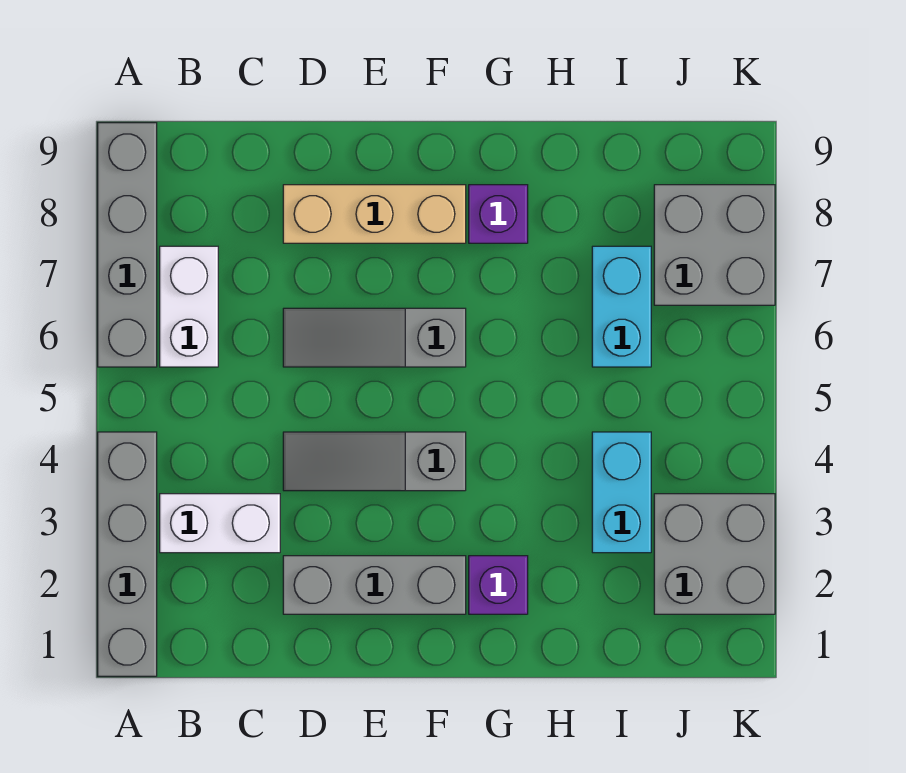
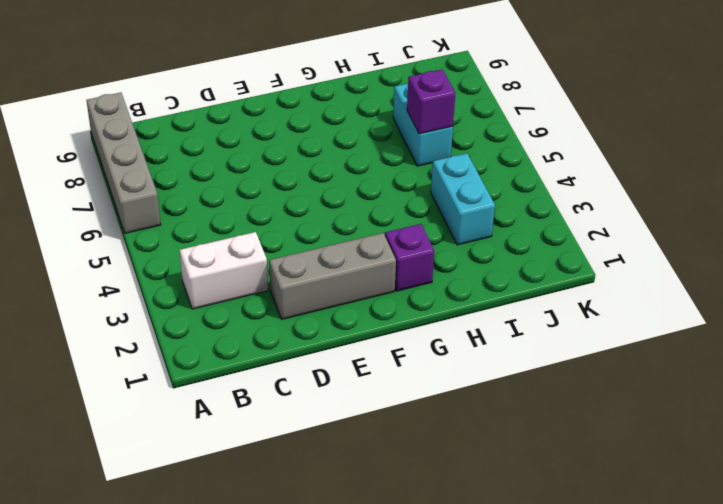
purple brick I6 level 2 -> purple brick G8 level 1
none -> grey brick A1:A4 level 1
none -> white brick B6:B7 level 1
none -> grey slope D4:F4 level 1 top F

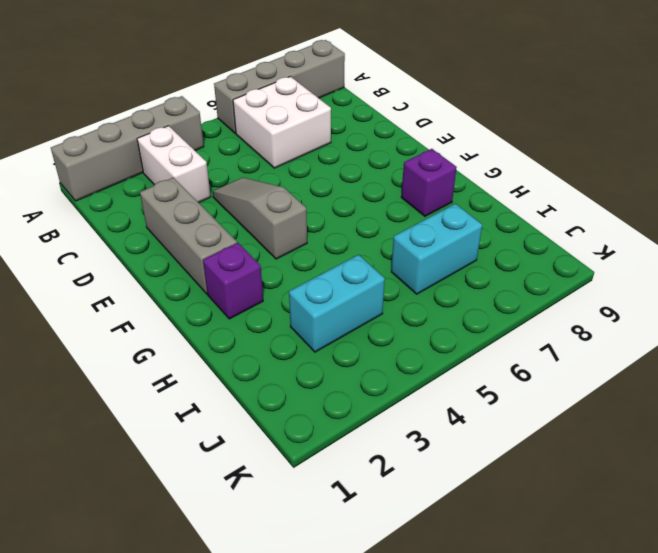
white brick B6:C7 level 1 -> white brick B6:B7 level 1
none -> grey slope D6:F6 level 1 top F
none -> tan brick D8:F8 level 1
none -> grey brick J2:K3 level 1

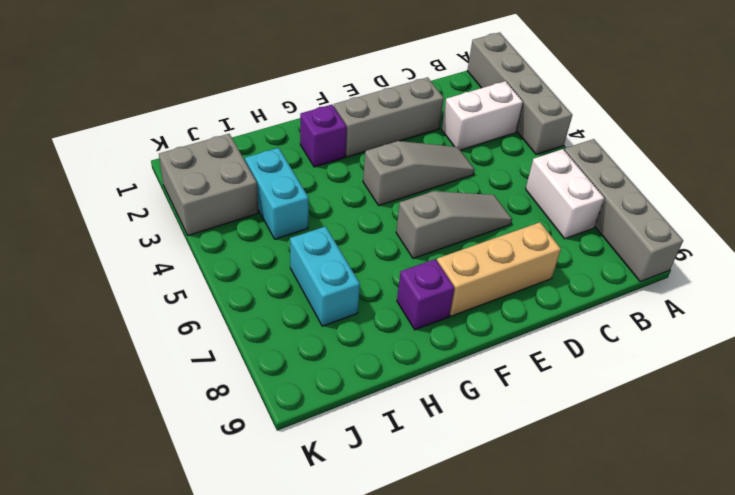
none -> grey brick J7:K8 level 1

